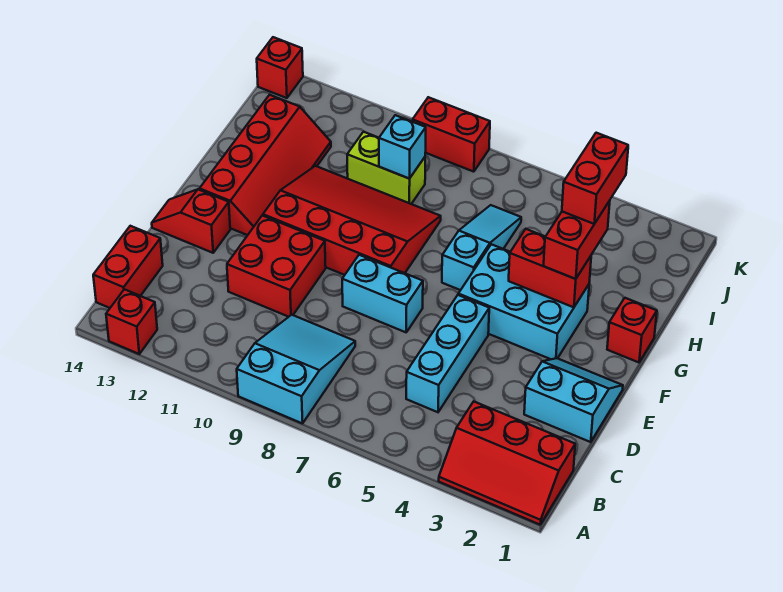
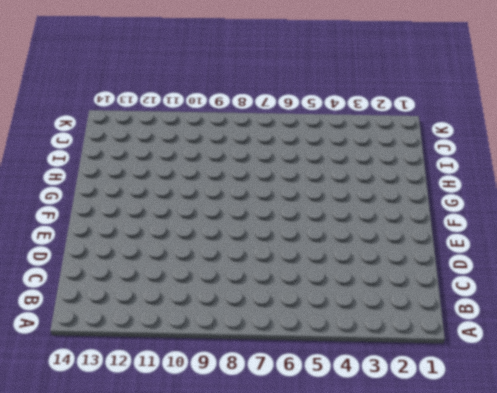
none -> red slope A1:B3 level 1 top B
none -> cyan slope A8:C9 level 1 top A
none -> red brick A13 level 1

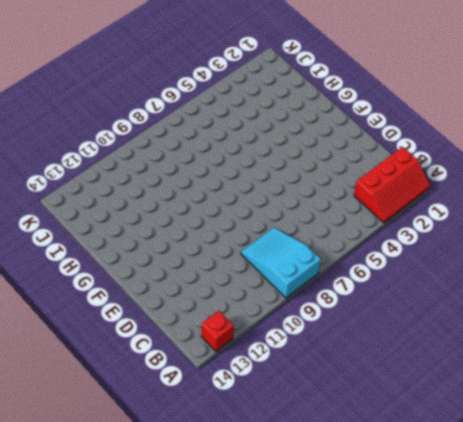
none -> red brick B14:C14 level 1
none -> cyan brick C5:E5 level 1
none -> cyan slope D1:E2 level 1 top D

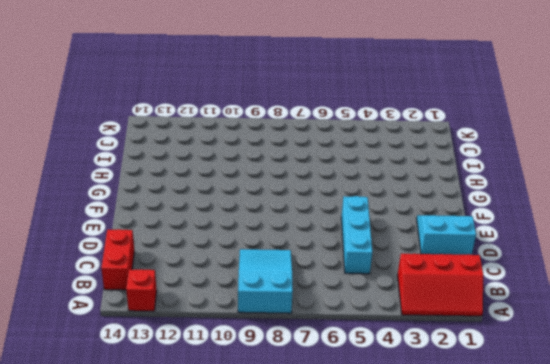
none -> red brick D10:E11 level 1
none -> cyan brick E7:E8 level 1
none -> red slope E13:E14 level 1 top 13

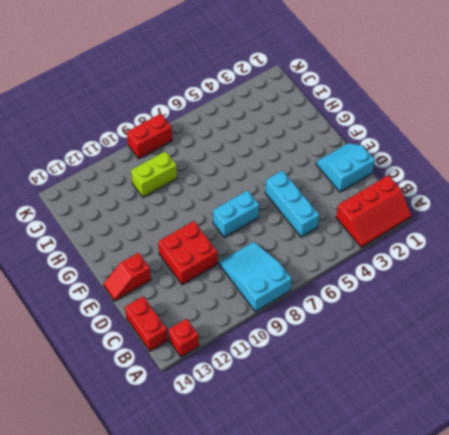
none -> cyan brick F3:G5 level 1
none -> red slope F8:H11 level 1 top F
none -> red slope F12:I13 level 1 top 13

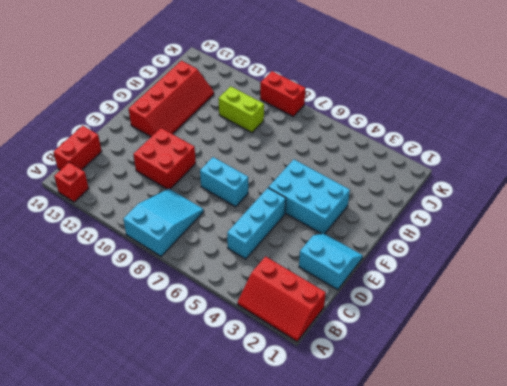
none -> red slope E13:E14 level 1 top 13
none -> red slope F8:H11 level 1 top F
none -> red brick G1 level 1

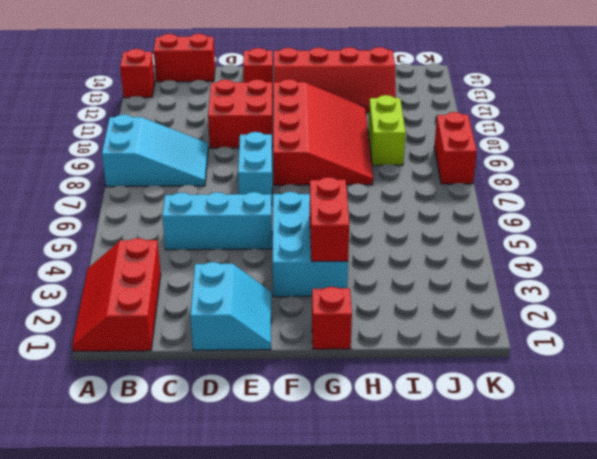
none -> cyan slope G6:I6 level 1 top G
none -> red brick K14 level 1
none -> cyan brick I9 level 2

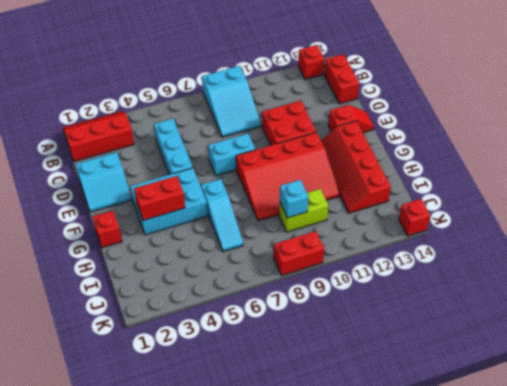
none -> red brick G3:H3 level 3
none -> red brick H3:I3 level 4

